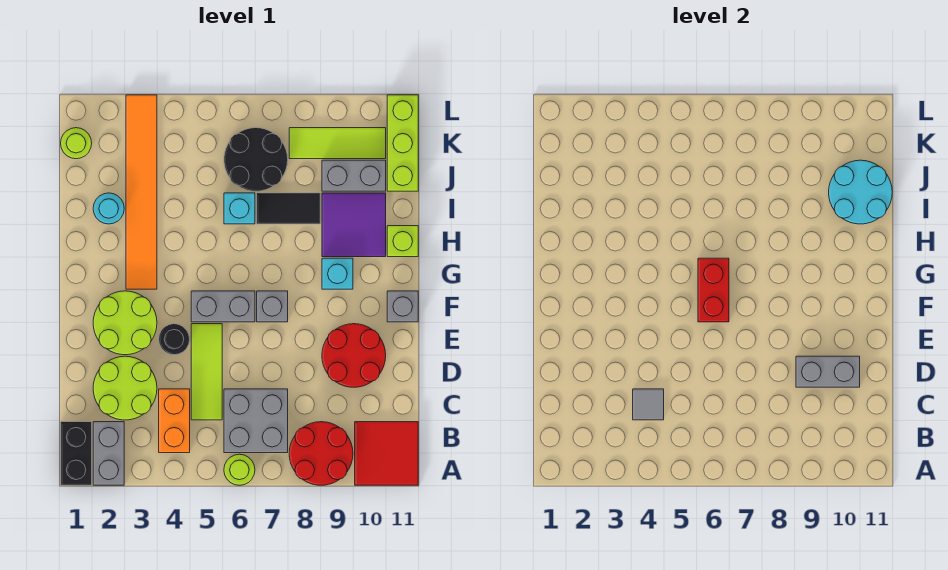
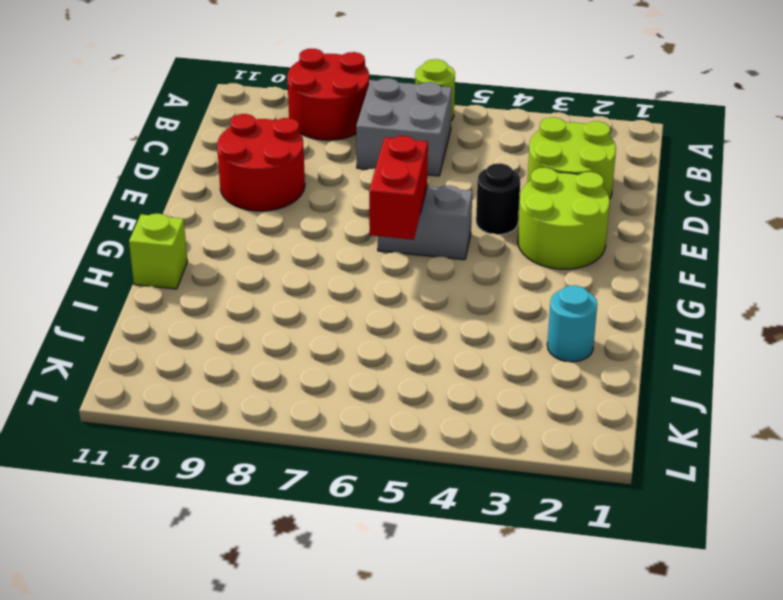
none -> black brick A1:B1 level 1
none -> grey brick A2:B2 level 1
none -> red tile A10:B11 level 1
none -> orange brick B4:C4 level 1

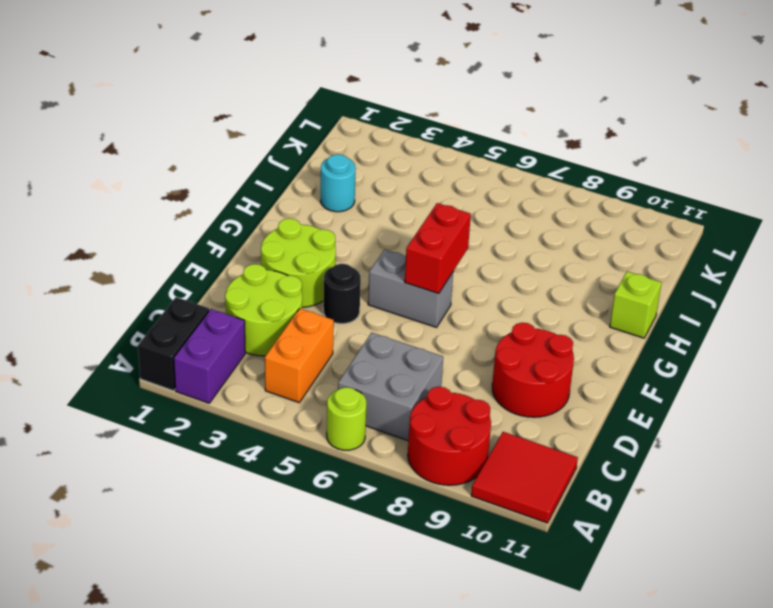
purple brick A2:B2 level 1 -> grey brick A2:B2 level 1
none -> lime tile C5:E5 level 1
none -> grey brick F7 level 1
none -> grey brick F11 level 1
none -> orange tile G3:L3 level 1

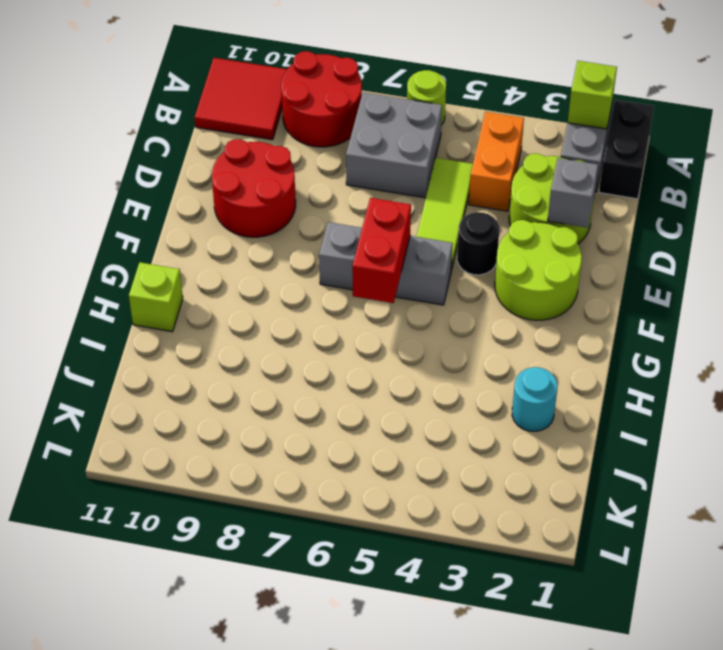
lime brick A2 level 2 -> none
grey brick D2 level 2 -> grey brick F11 level 1
none -> orange tile G3:L3 level 1
none -> cyan brick G9 level 1
none -> purple tile H9:I10 level 1
none -> cyan brick I6 level 1

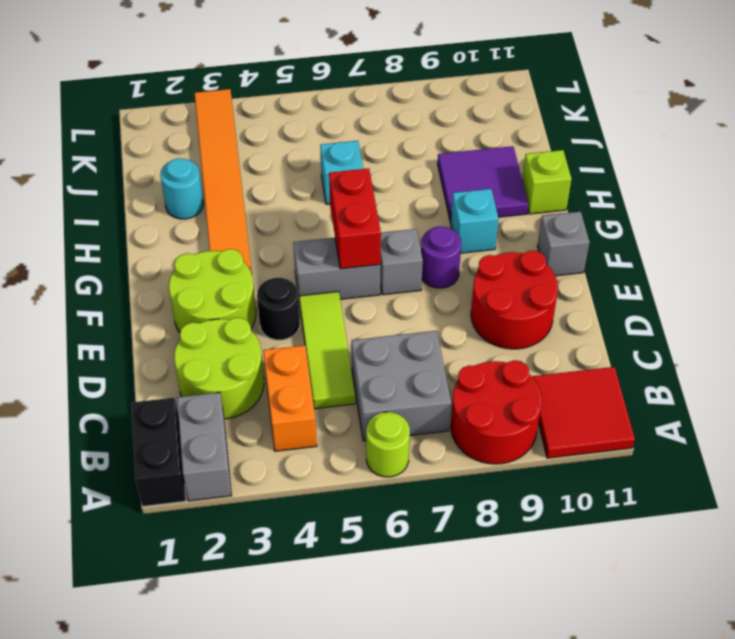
purple round brick F8 level 1 -> none
none -> black tile I7:I8 level 1
none -> black round brick J6:K7 level 1
none -> grey brick J9:J10 level 1
none -> lime brick J11:L11 level 1

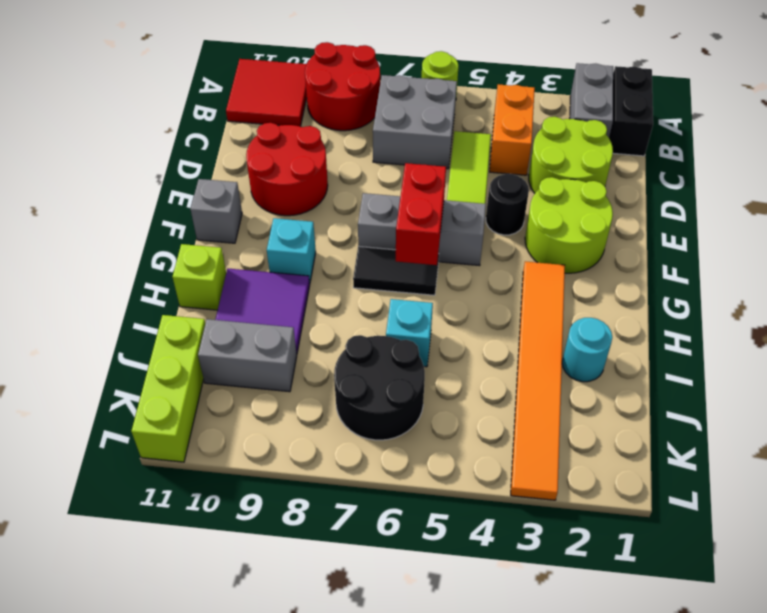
black tile G6:G7 level 1 -> black tile I7:I8 level 1
none -> lime round brick K1 level 1
none -> lime tile K8:K10 level 1
none -> grey tile C4 level 2
none -> grey brick D9:D10 level 2

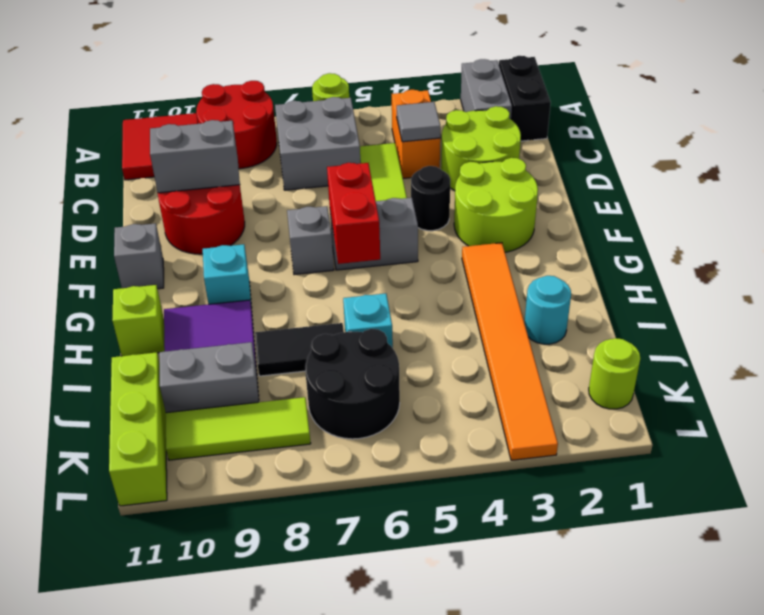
none -> cyan round brick I10:J11 level 2

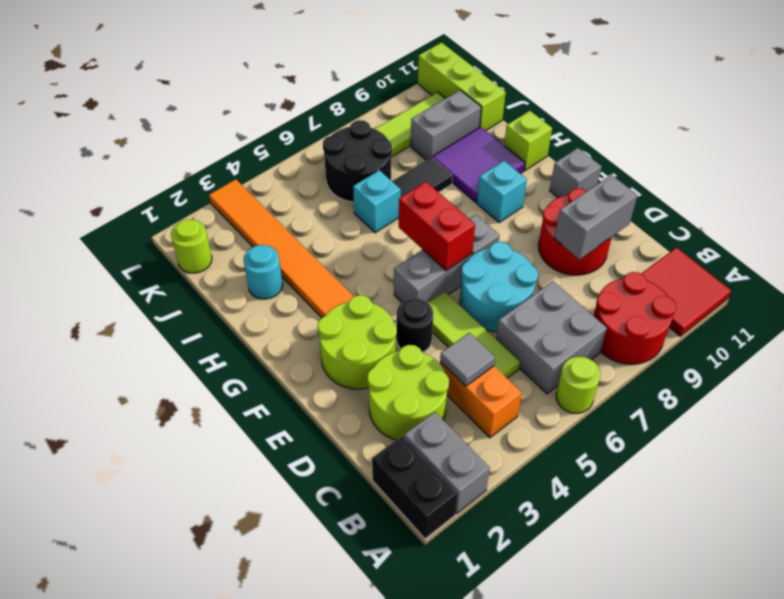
cyan round brick D6:E7 level 1 -> cyan round brick I10:J11 level 2

